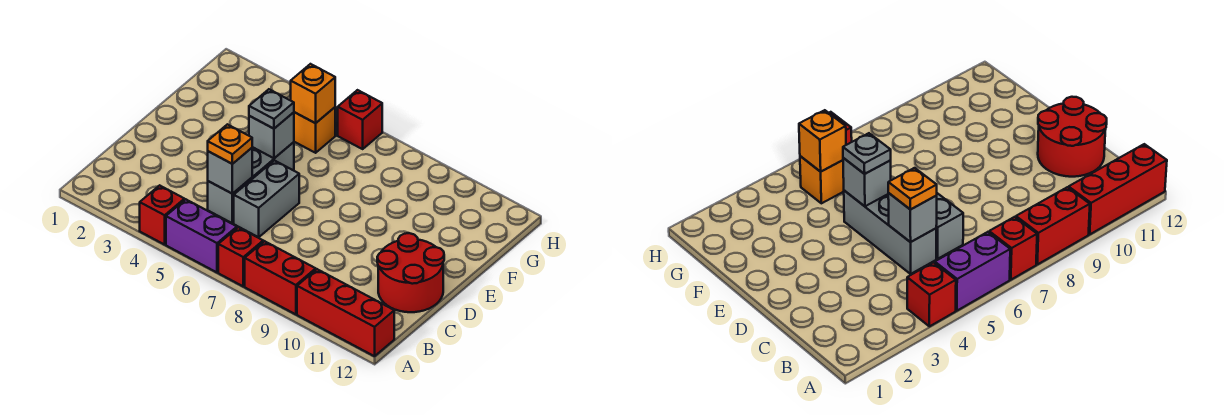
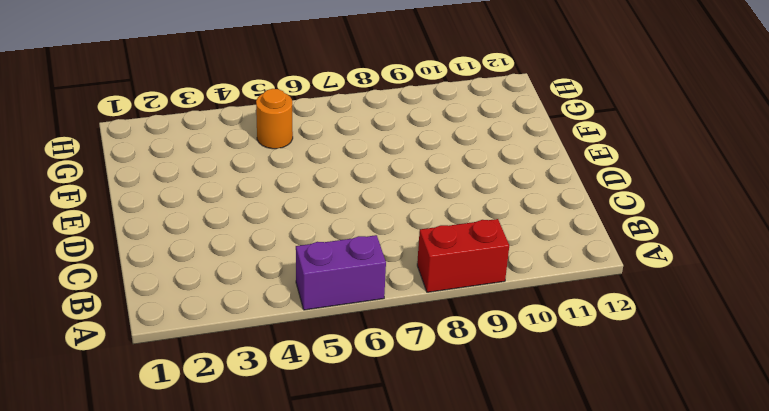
orange round brick G5 level 1 -> orange brick G5 level 1
none -> red brick A4 level 1
none -> red brick A7 level 1
none -> red brick A10:A12 level 1

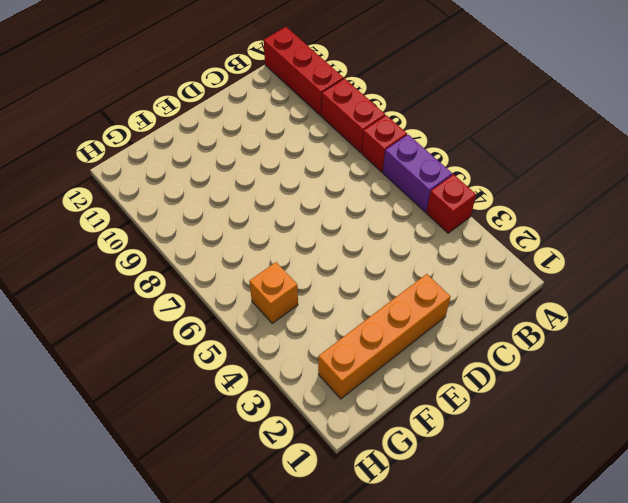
orange brick D2:G2 level 1 -> none
none -> grey brick C5:E5 level 1
none -> grey brick C6:D6 level 1
none -> red round brick C11:D12 level 1

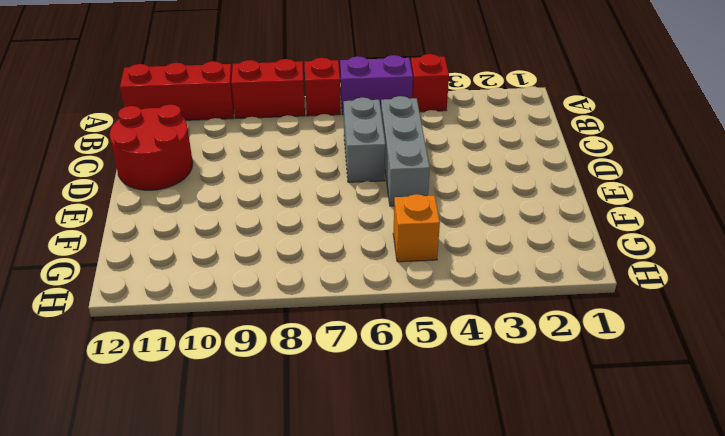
none -> red brick H6 level 1
none -> grey brick C5 level 2
none -> grey brick E5 level 2

